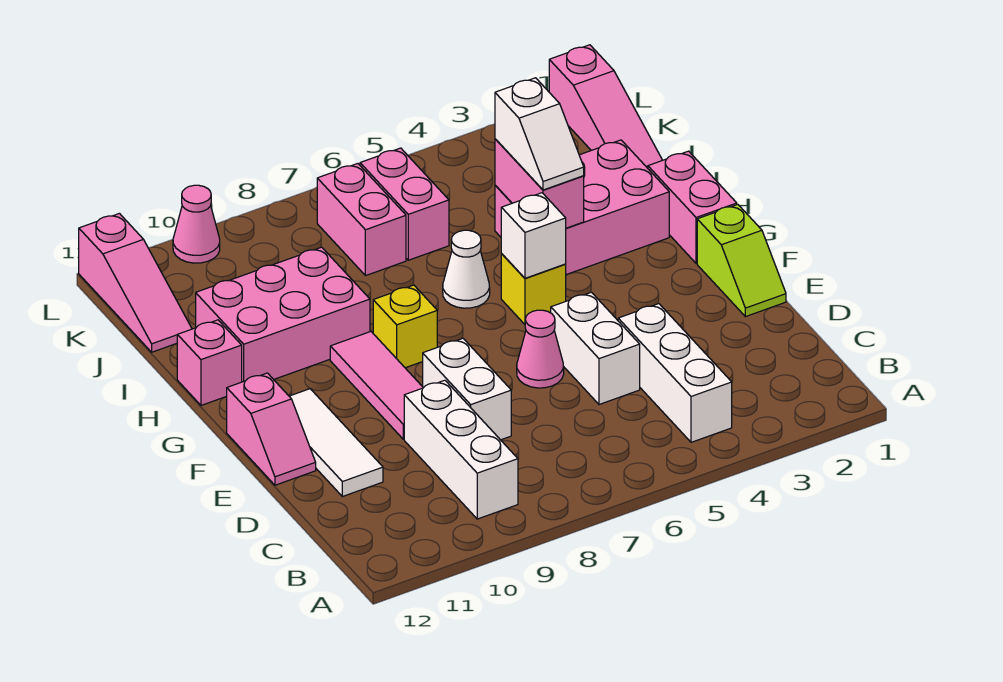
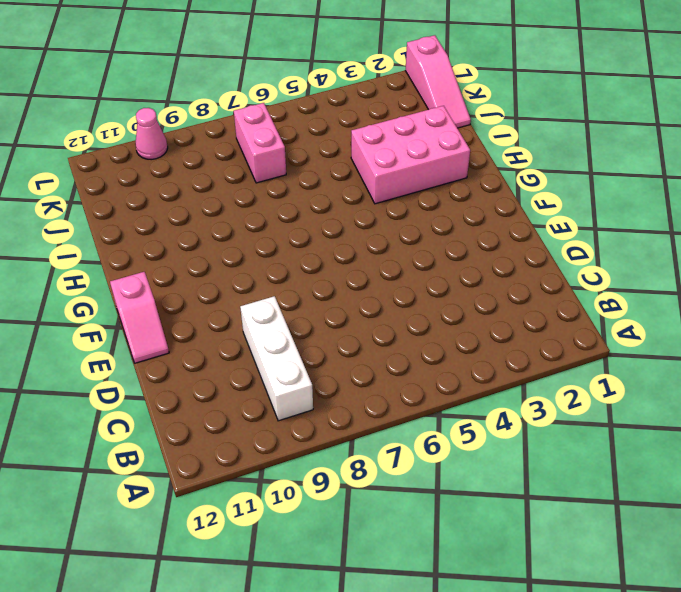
none -> white brick B4:D4 level 1
none -> white brick D5:E5 level 1
none -> white brick D8:E8 level 1

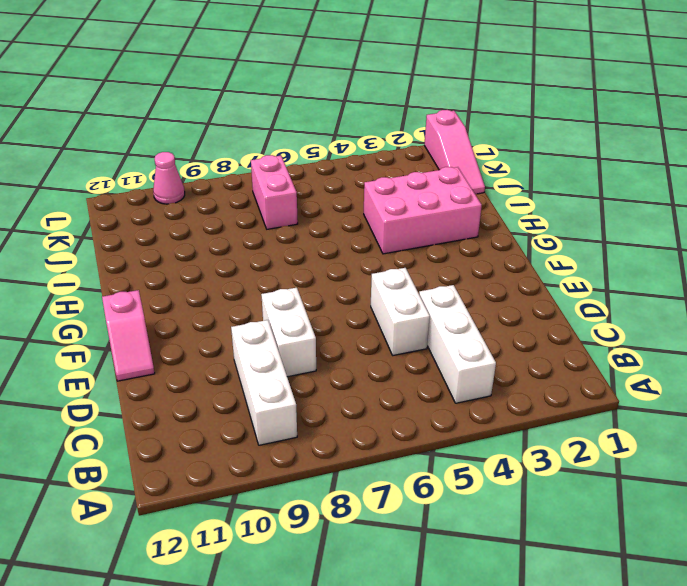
none -> white tile D11:F11 level 1
none -> lime slope E1:F1 level 1 top F
none -> pink cone E6 level 1

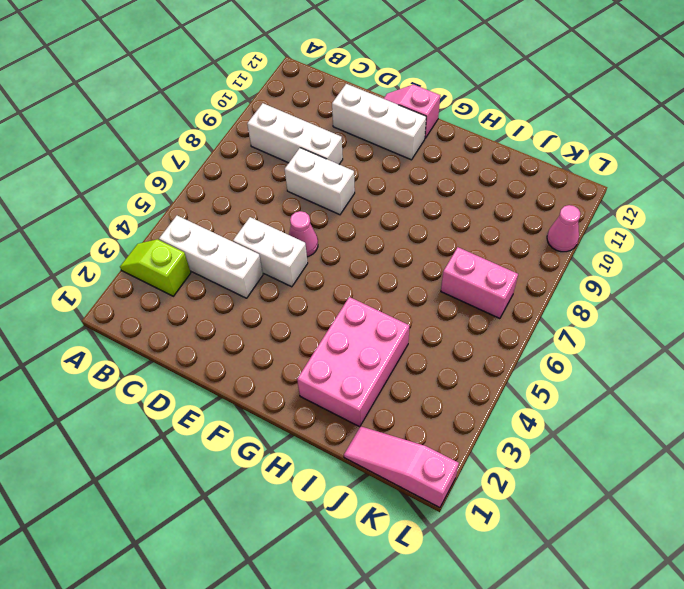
lime slope A3:B3 level 1 top B -> lime slope E1:F1 level 1 top F
white brick D11:F11 level 1 -> white tile D11:F11 level 1
none -> pink tile E9:G9 level 1
none -> pink brick G1:H1 level 1
none -> yellow brick G5 level 1

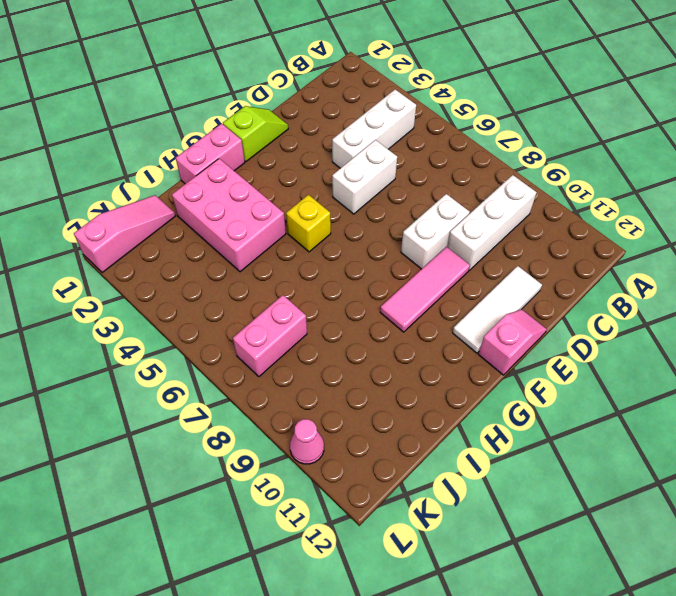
none -> pink cone E6 level 1
none -> yellow brick G8 level 1
none -> white cone H6 level 1

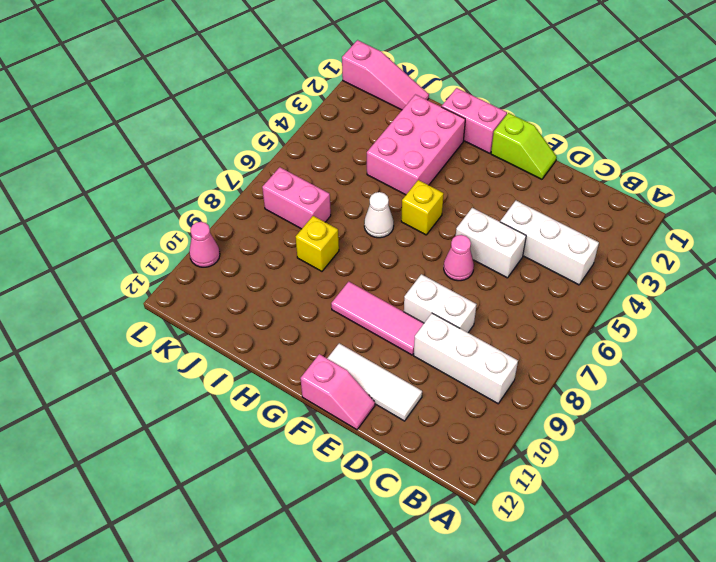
yellow brick I8 level 1 -> yellow brick G8 level 1
none -> pink brick H9:I11 level 1
none -> pink brick H12 level 1
none -> pink brick J6:K6 level 1

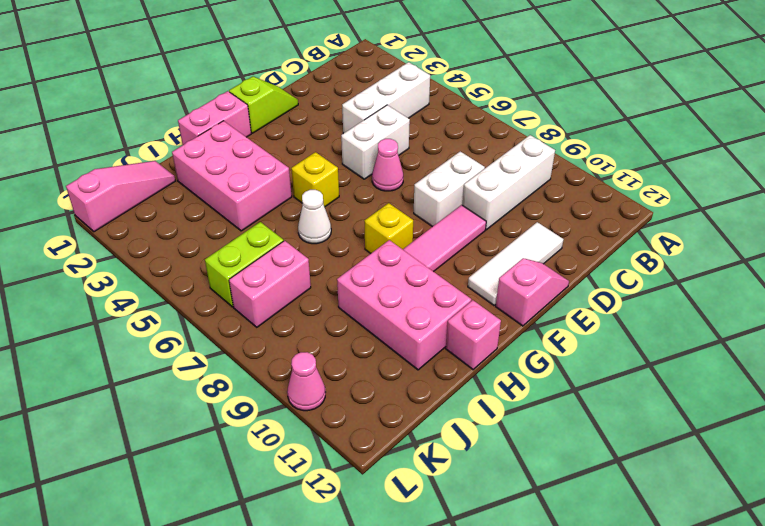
lime brick J6:K6 level 1 -> pink brick J6:K6 level 1
none -> pink slope J12:L12 level 1 top L
none -> white brick G5 level 2
none -> pink brick H4:I4 level 2

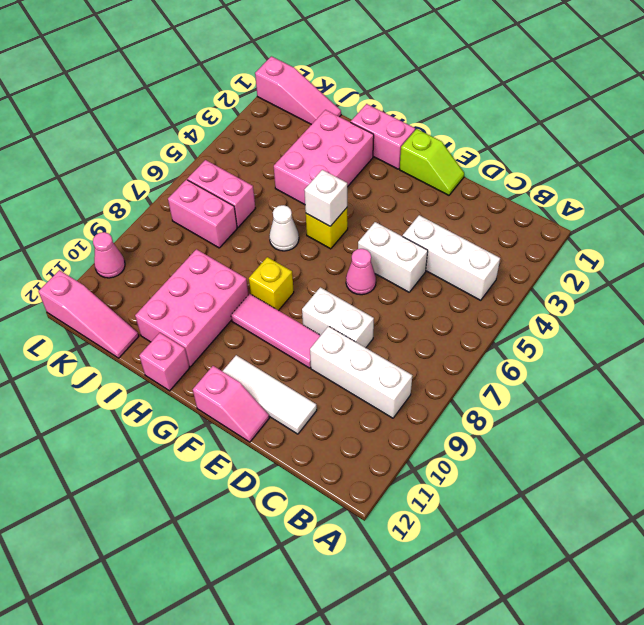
none -> pink brick H4:I4 level 2
none -> white slope H4:I4 level 3 top I

